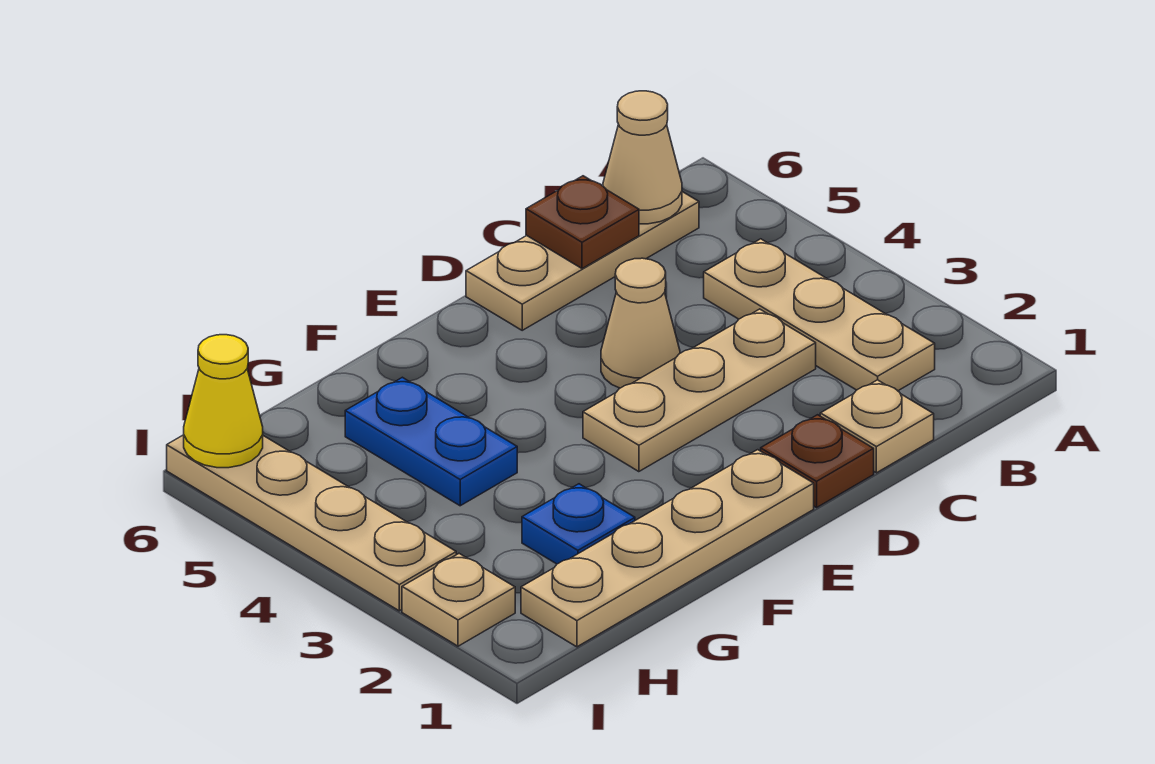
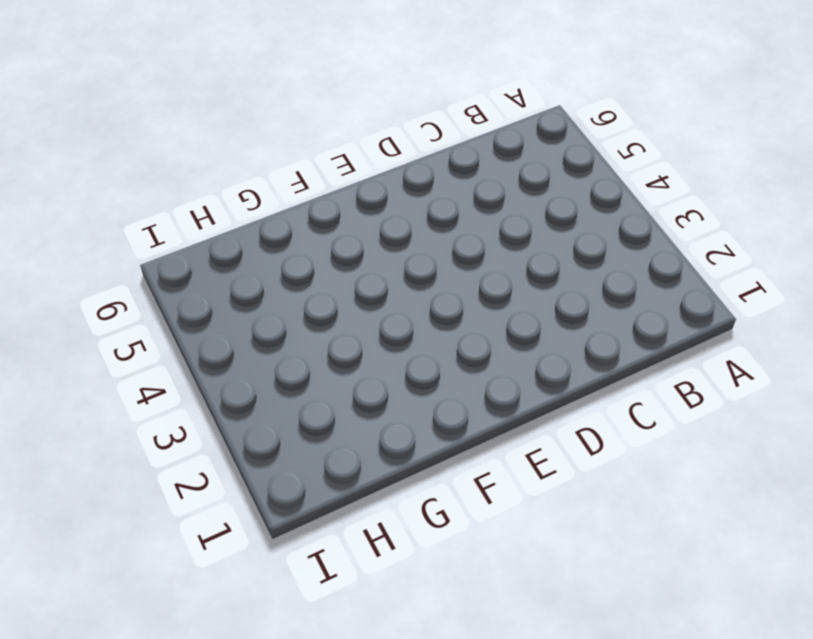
none -> tan plate B2:B4 level 1
none -> tan plate B6:D6 level 1
none -> tan plate C1 level 1

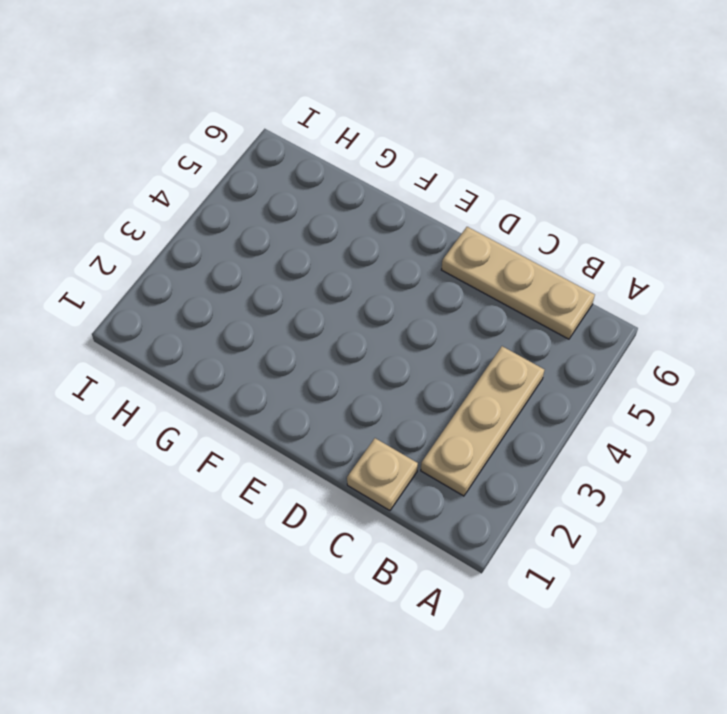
none -> tan plate C3:E3 level 1
none -> brown plate D1 level 1
none -> tan cone D4 level 1

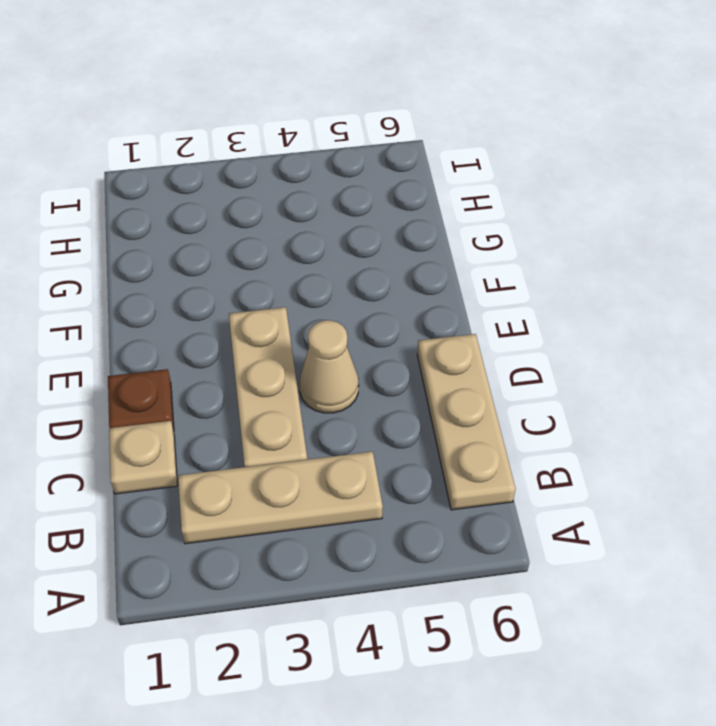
none -> tan plate E1:H1 level 1
none -> blue plate G2 level 1
none -> blue plate G4:G5 level 1

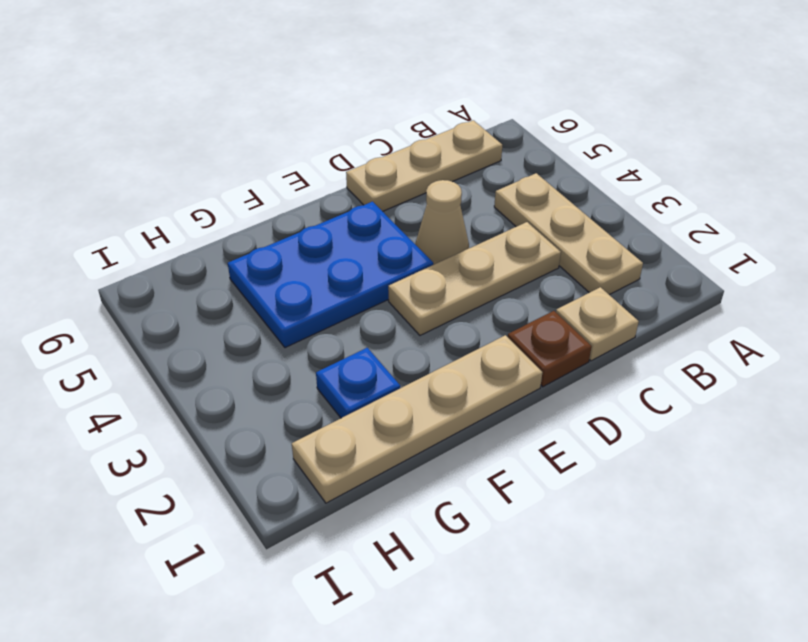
blue plate E4:G5 level 1 -> blue plate G4:G5 level 1
none -> tan plate I2 level 1
none -> tan plate I3:I6 level 1
none -> tan cone B6 level 2

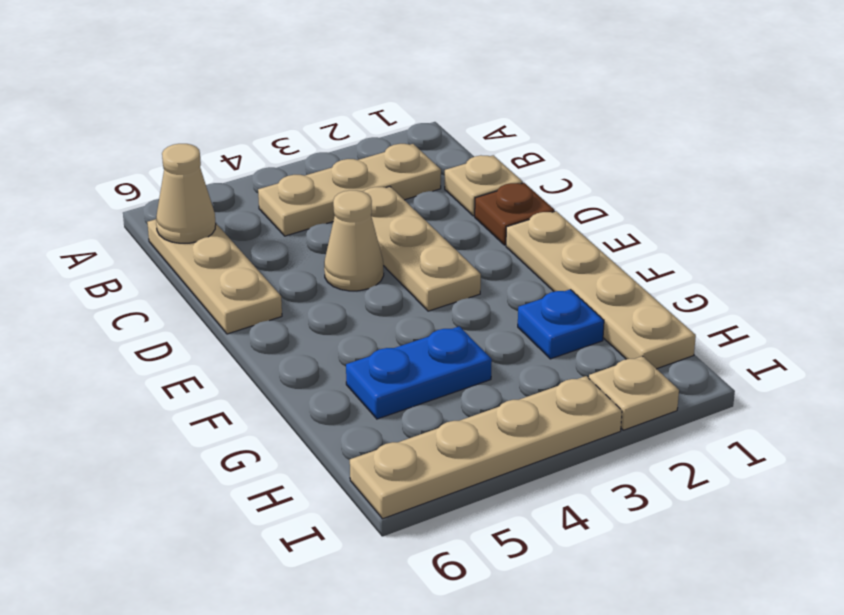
none -> brown plate C6 level 2
none -> yellow cone I6 level 2

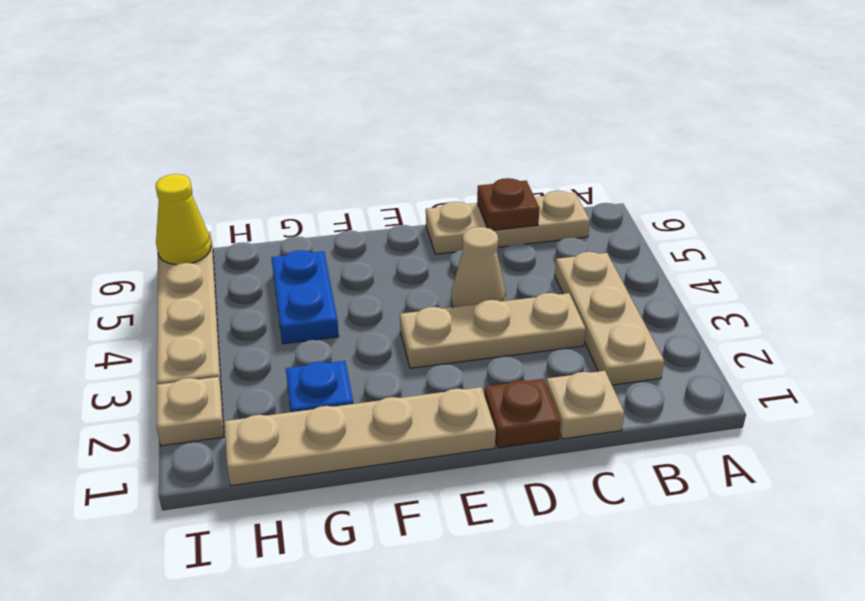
none -> tan cone B6 level 2

